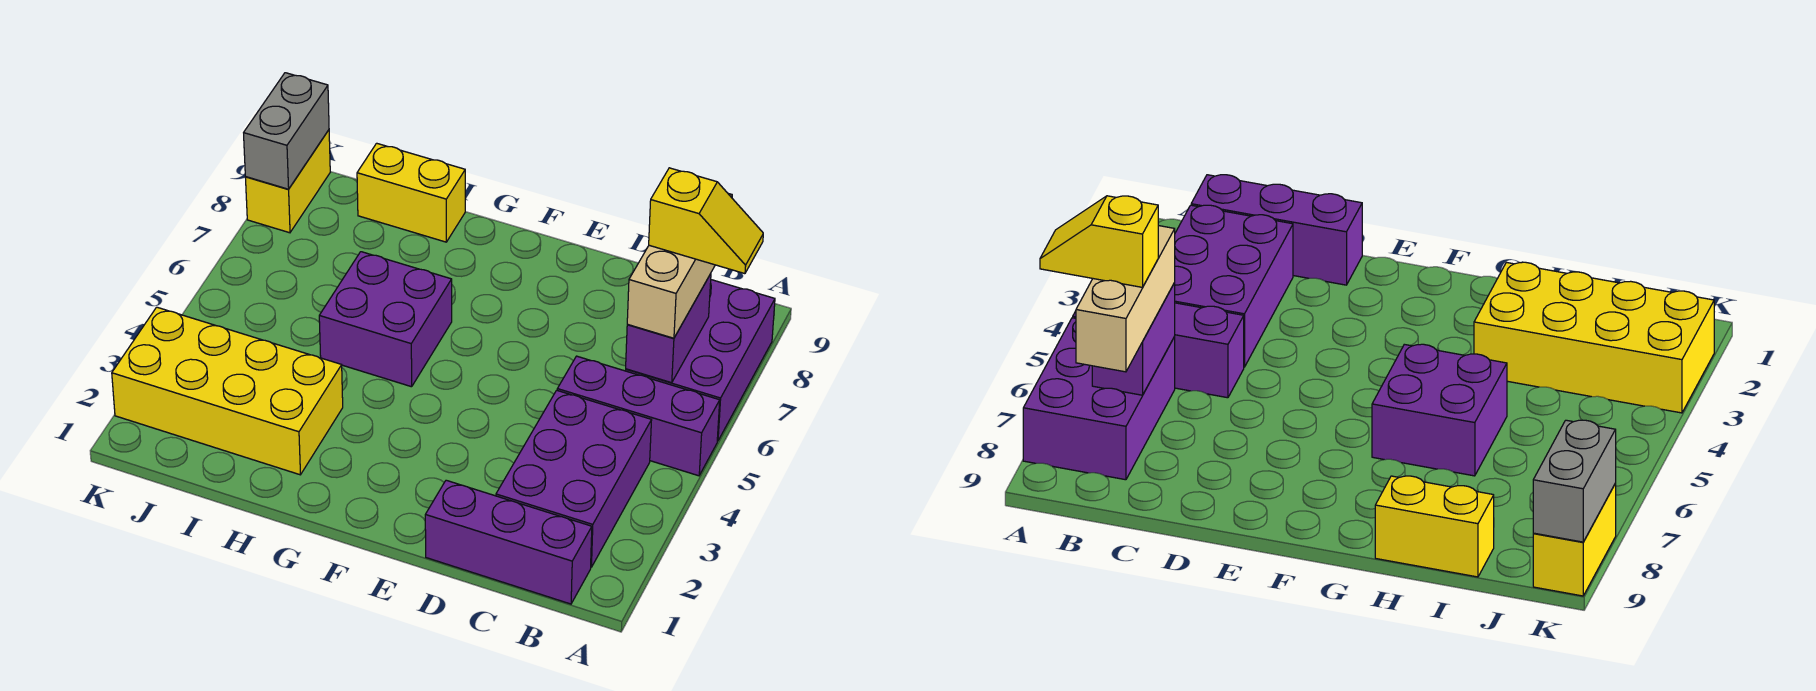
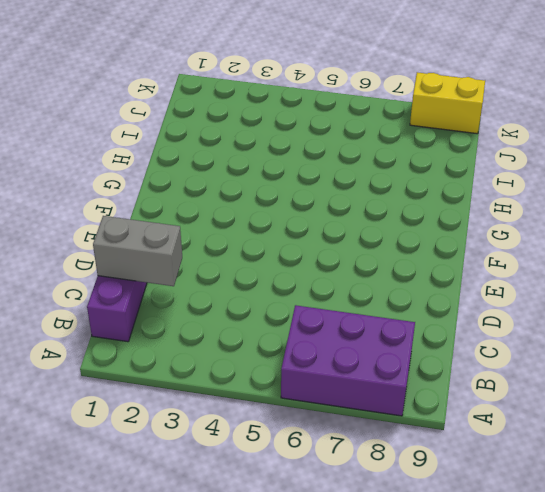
grey brick C1:C2 level 2 -> grey brick K8:K9 level 2
none -> purple brick A5:C5 level 1
none -> purple brick B2:C4 level 1
none -> purple brick G5:H6 level 1

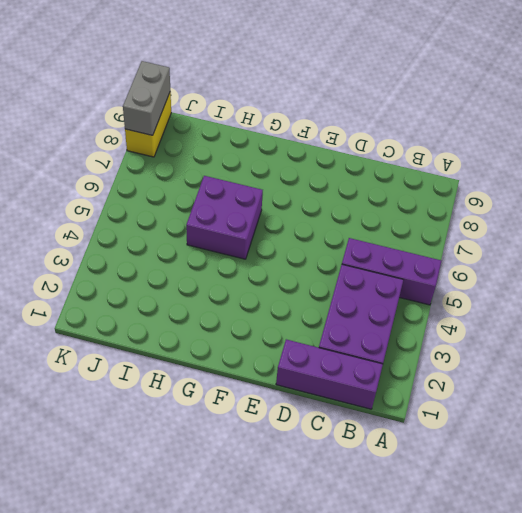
none -> purple brick A6:B8 level 1
none -> yellow brick H2:K3 level 1
none -> yellow brick H9:I9 level 1

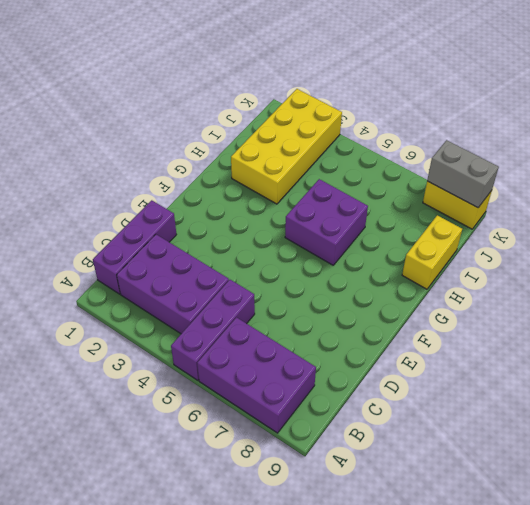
none -> purple brick B6:B7 level 2
none -> tan brick B6:B8 level 3
none -> yellow slope A7:B7 level 4 top B

